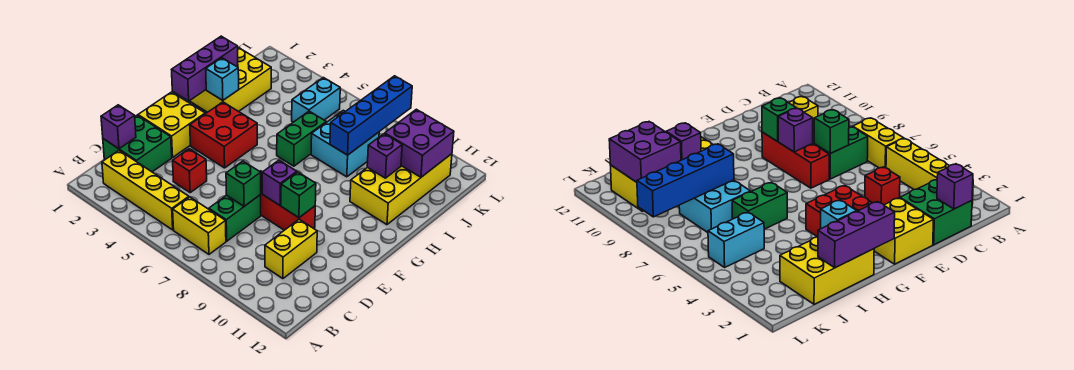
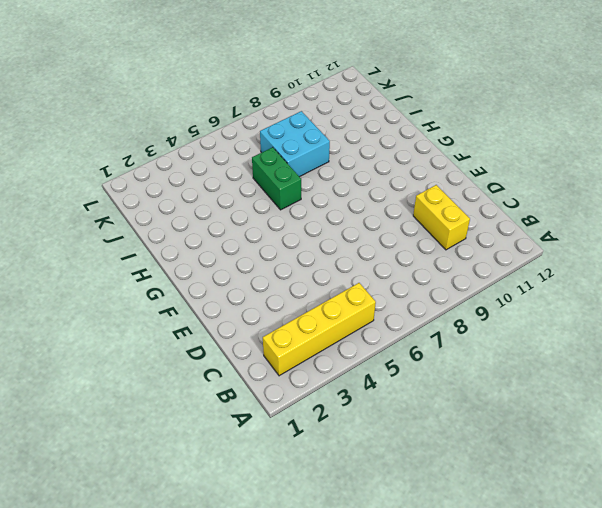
none -> yellow brick B6:B7 level 1
none -> green brick C1:D2 level 1
none -> green brick C7:D7 level 1

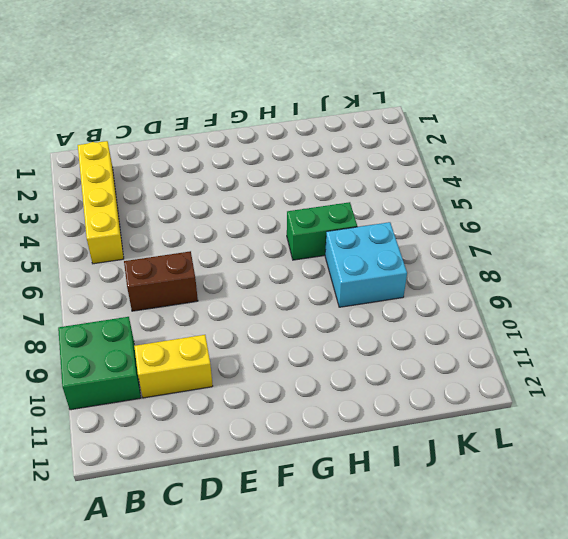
green brick A9:B10 level 1 -> green brick C1:D2 level 1
brown brick C7:D7 level 1 -> green brick C7:D7 level 1
none -> yellow brick B6:B7 level 1
none -> red brick D4 level 1
none -> yellow brick E1:F2 level 1

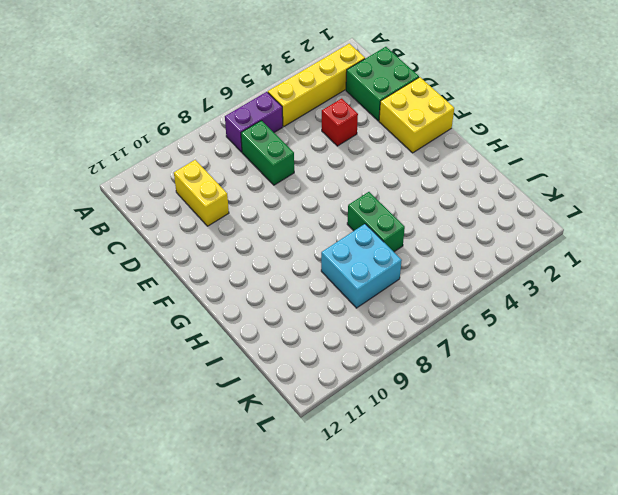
purple brick B6:B7 level 1 -> yellow brick B6:B7 level 1
none -> red brick E7:E9 level 1
none -> red brick F3:G4 level 1
none -> yellow brick H1:J2 level 1

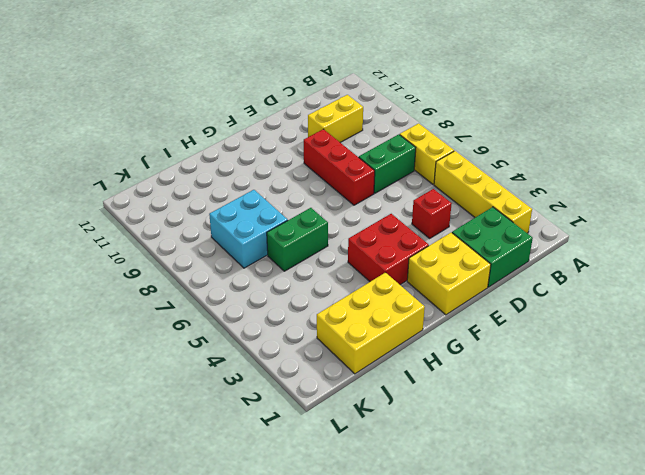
none -> yellow brick H10:K11 level 1
none -> cyan brick J5:K5 level 1
none -> purple brick C1 level 2

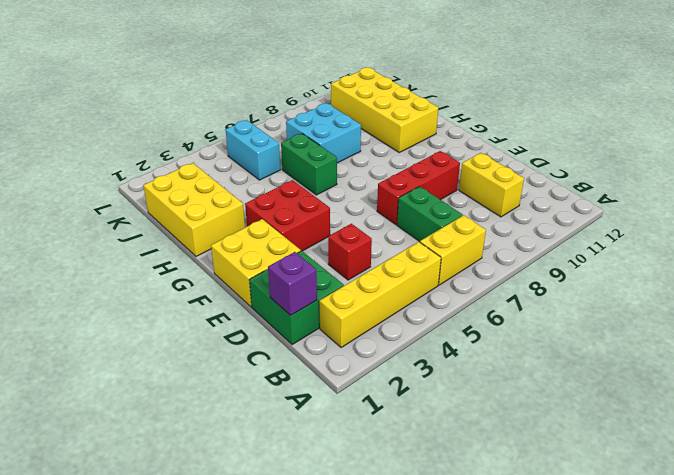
none -> green brick D7 level 2
none -> purple brick E8 level 2
none -> green brick E9 level 2

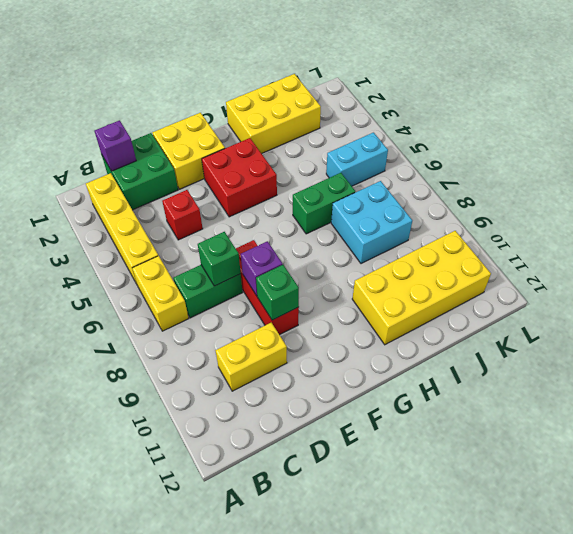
none -> purple brick G1:I1 level 2
none -> cyan brick H2 level 2
none -> blue brick I8:L8 level 2

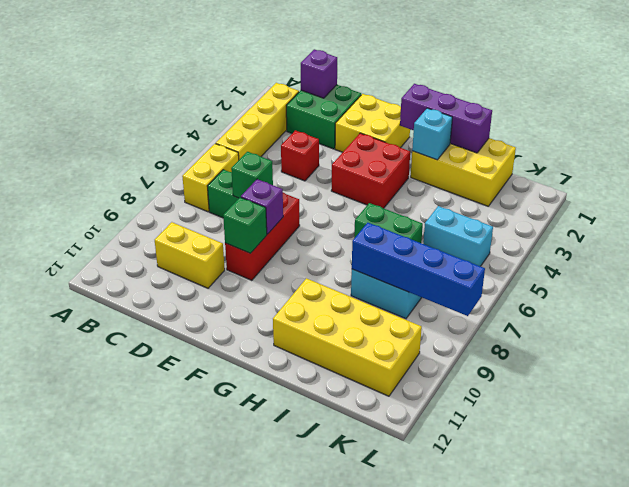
none -> purple brick I10 level 2
none -> purple brick J10:K11 level 2

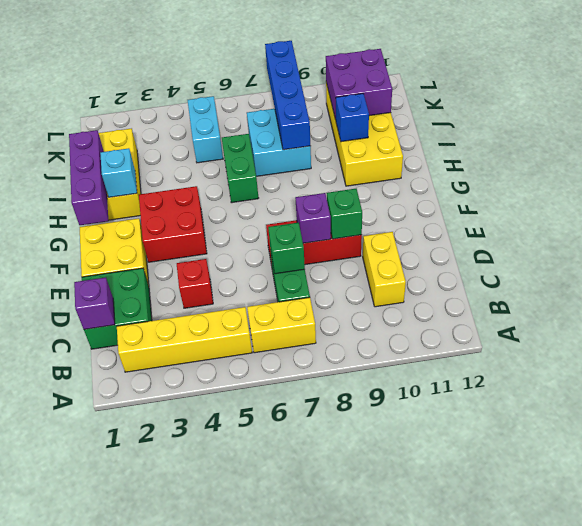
blue brick I10 level 2 -> purple brick I10 level 2

